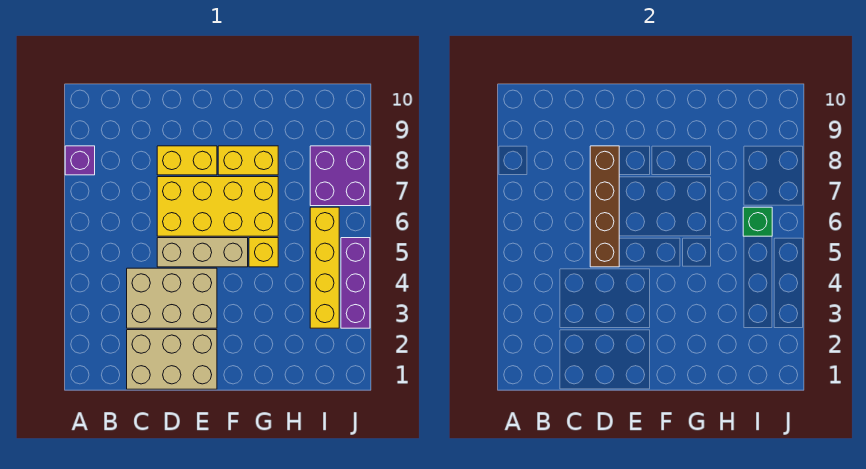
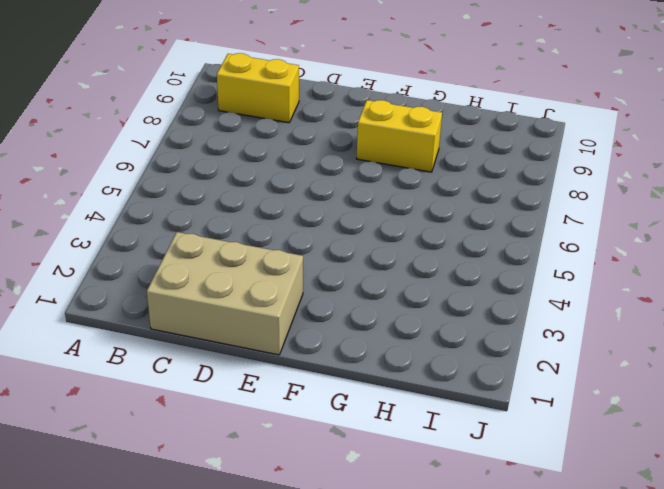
yellow brick B9:C9 level 1 -> yellow brick D8:E8 level 1
none -> purple brick A8 level 1
none -> tan brick C3:E4 level 1
none -> tan brick D5:F5 level 1

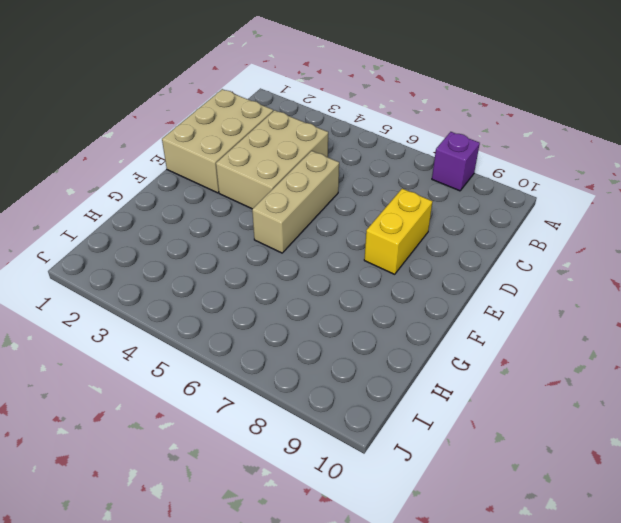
none -> yellow brick D6:G7 level 1
none -> yellow brick F8:G8 level 1
none -> yellow brick G5 level 1

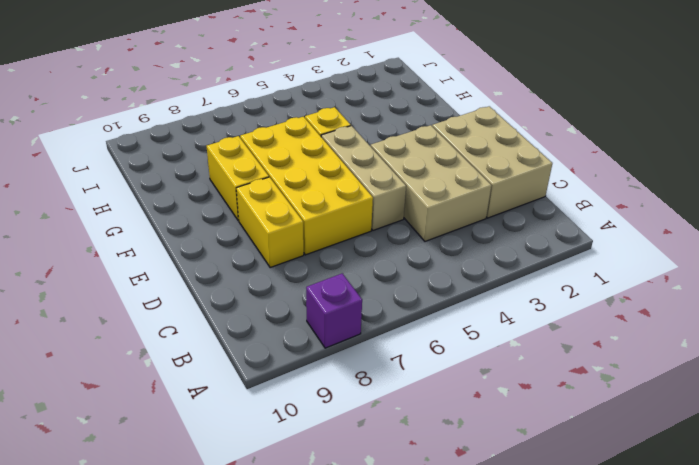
none -> yellow brick I3:I6 level 1
none -> purple brick I7:J8 level 1
none -> purple brick J3:J5 level 1

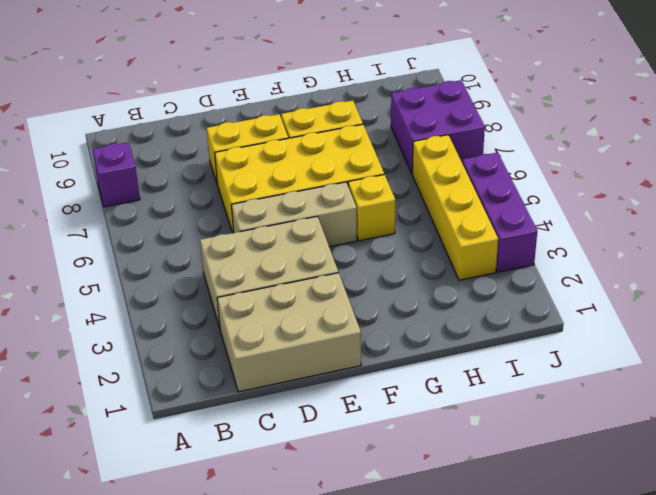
none -> brown brick D5:D8 level 2
none -> green brick I6 level 2

